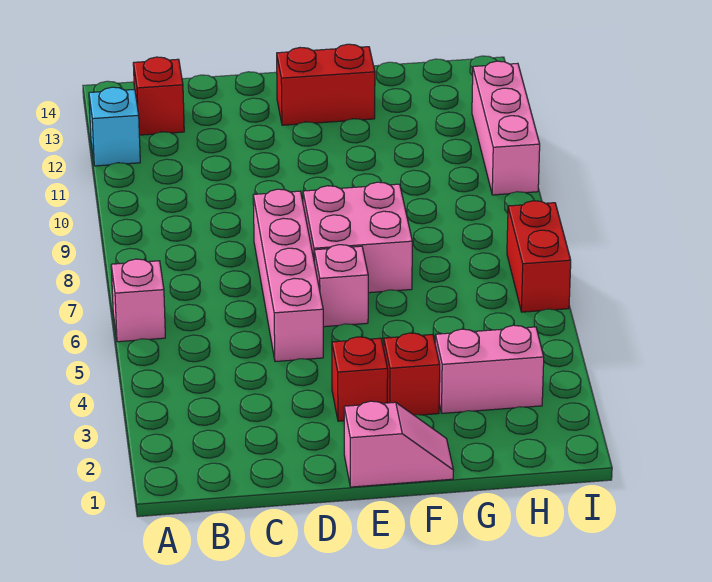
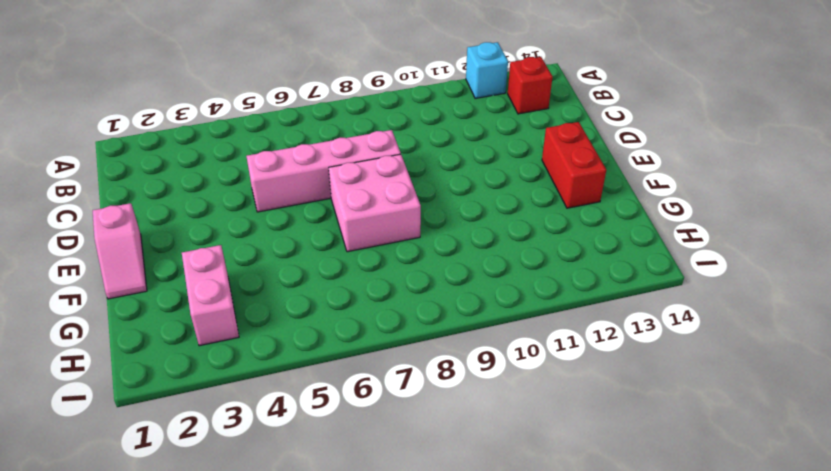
none -> pink brick A6 level 1
none -> red brick E3 level 1
none -> pink brick E6 level 1

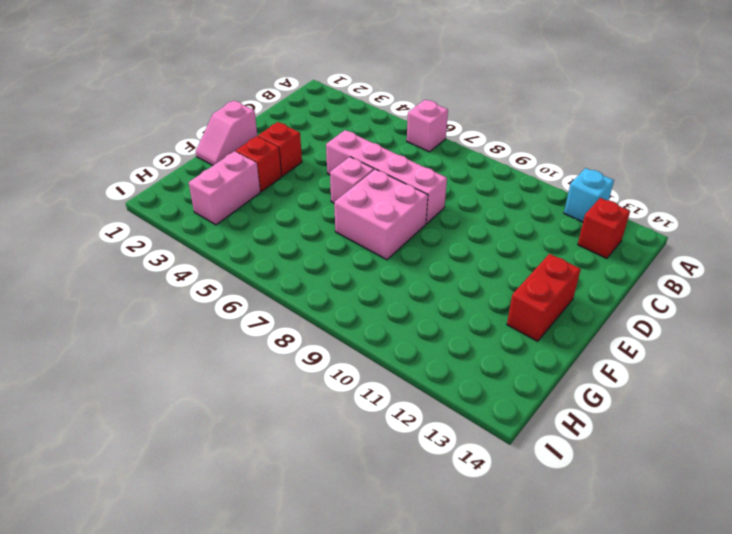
none -> red brick I6:I7 level 1
none -> pink brick I10:I12 level 1

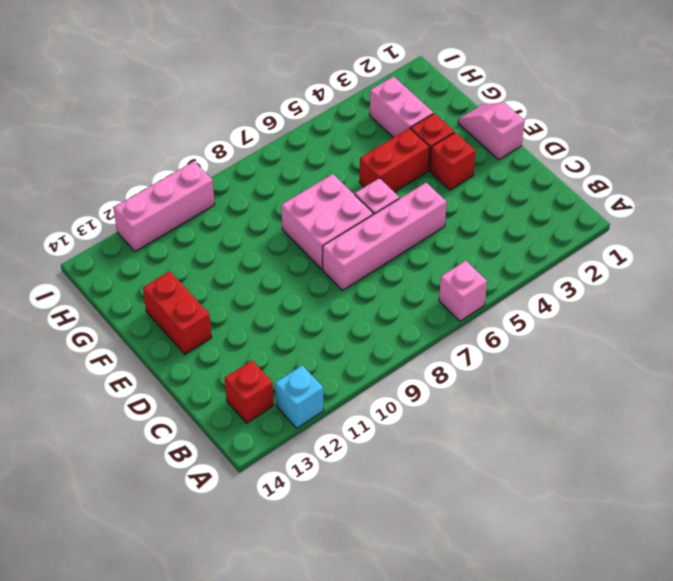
red brick F4:F5 level 1 -> red brick I6:I7 level 1

